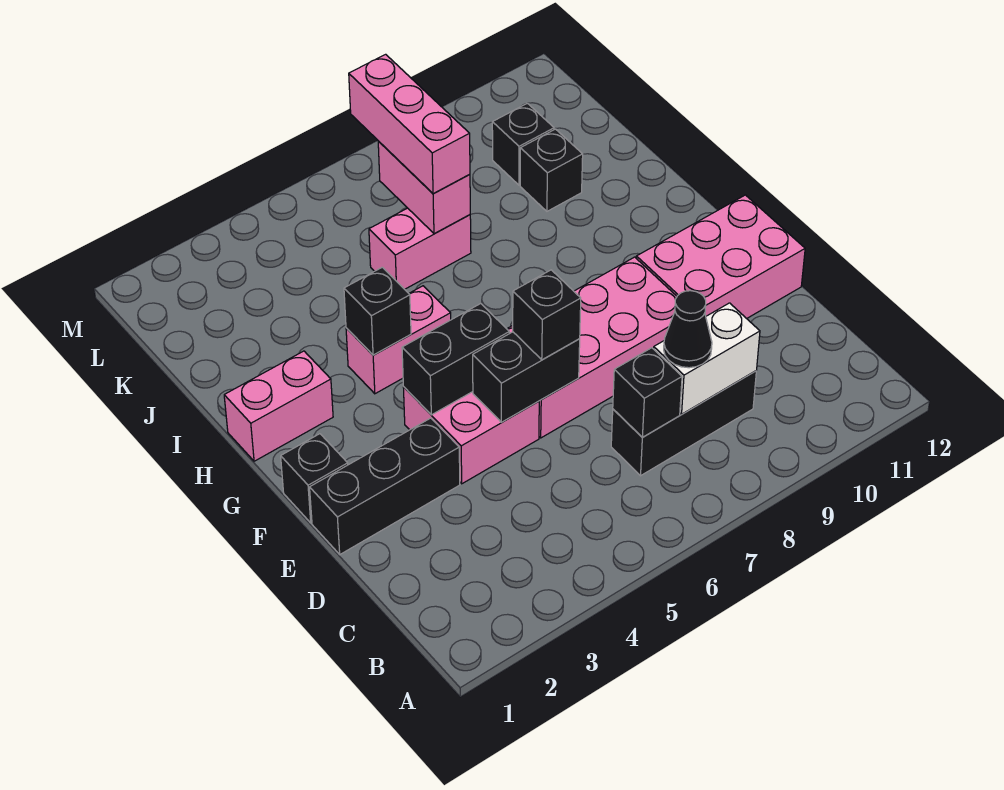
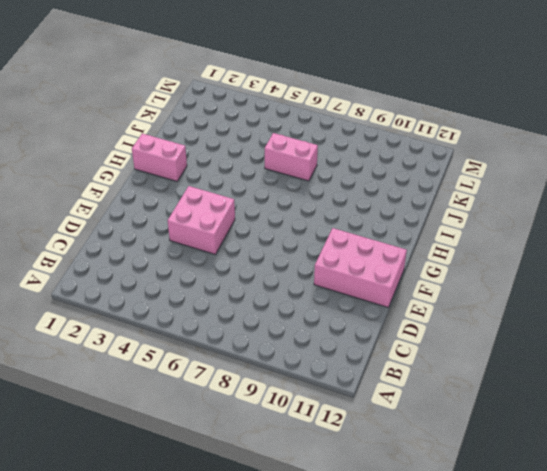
none -> black brick C7:C9 level 1
none -> black brick E1:E3 level 1
none -> pink brick E6:F9 level 1

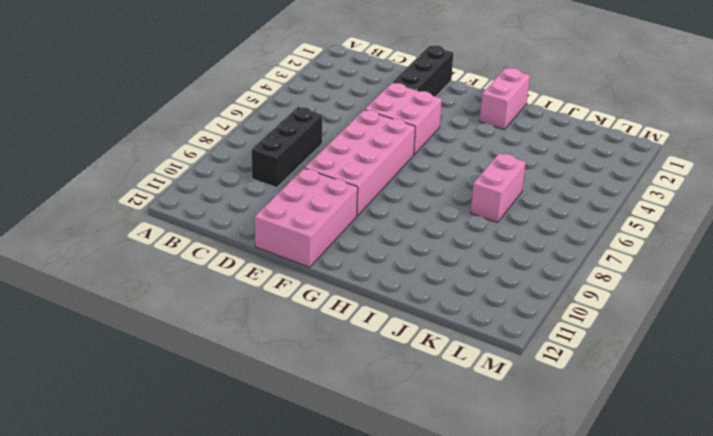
none -> black brick F1 level 1
none -> pink brick H4:H5 level 1
none -> black brick J10 level 1

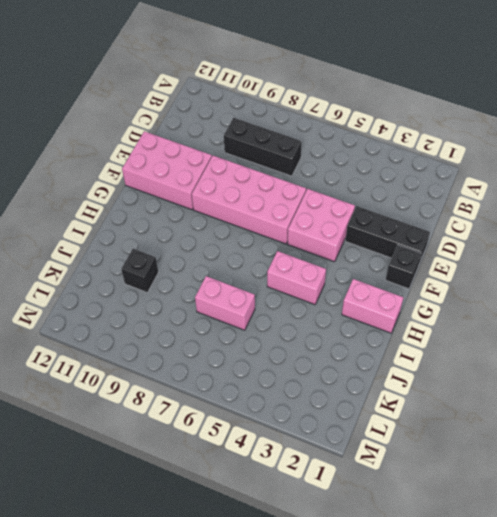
none -> black brick K10 level 1
none -> black brick C7 level 2
none -> white brick C8:C9 level 2

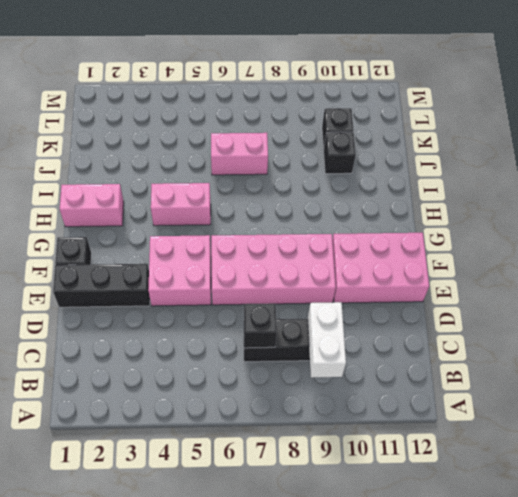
white brick B9:C9 level 2 -> white brick C8:C9 level 2
none -> black brick E5:E6 level 2
none -> black brick F4:F5 level 2
none -> black brick H4 level 2

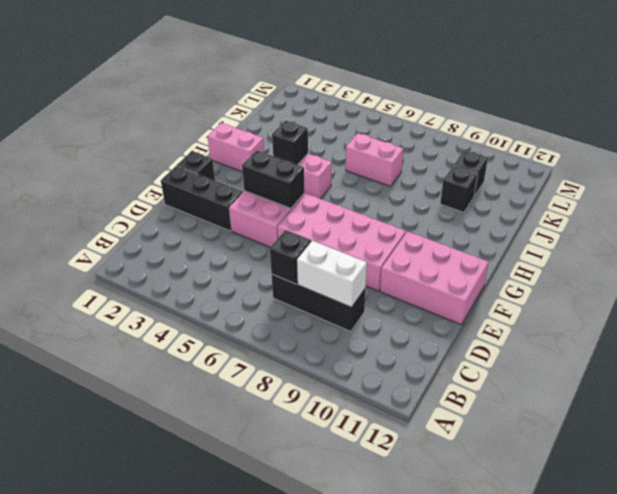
none -> black brick E5:E6 level 2
none -> pink brick J7:K7 level 2
none -> black cone C8 level 3

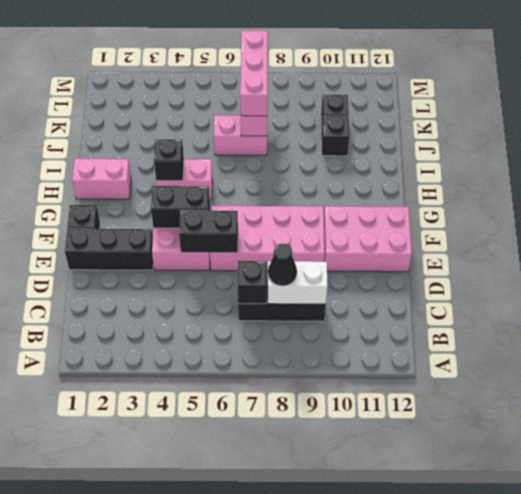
none -> black brick E6 level 3

